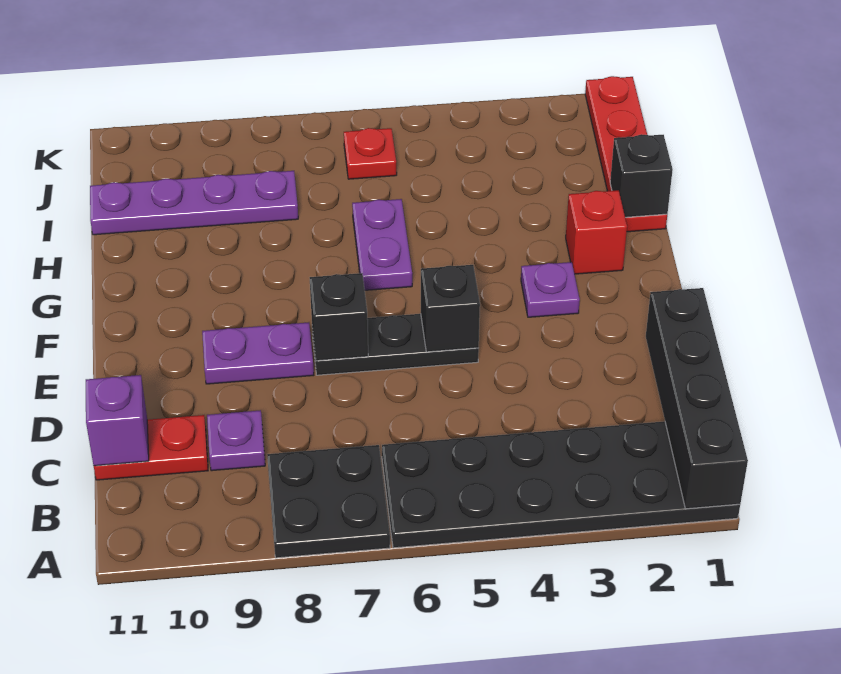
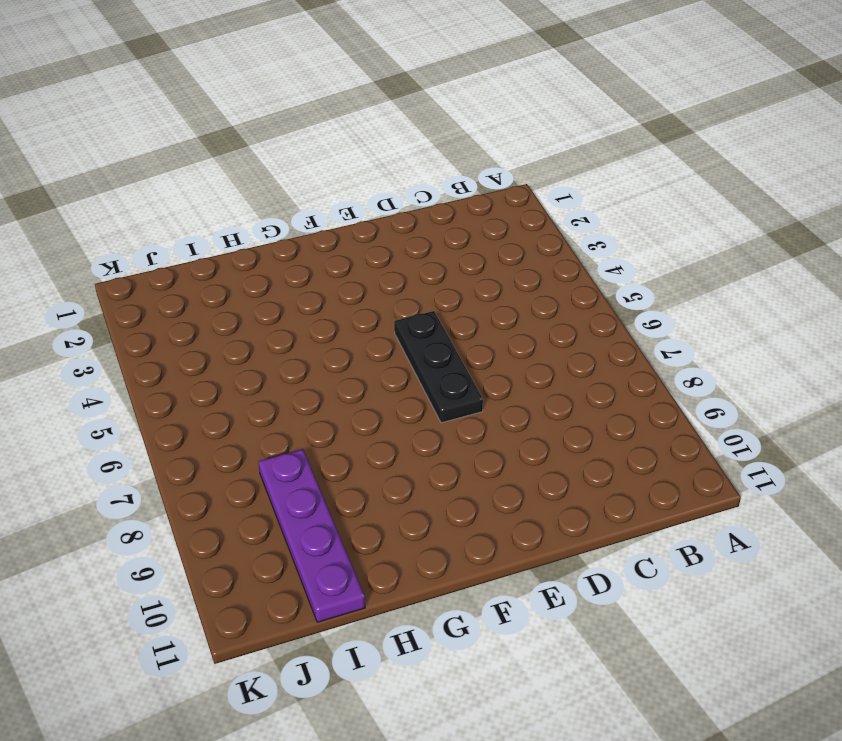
none -> black plate A1:B6 level 1
none -> black plate A7:B8 level 1
none -> purple plate C9 level 1

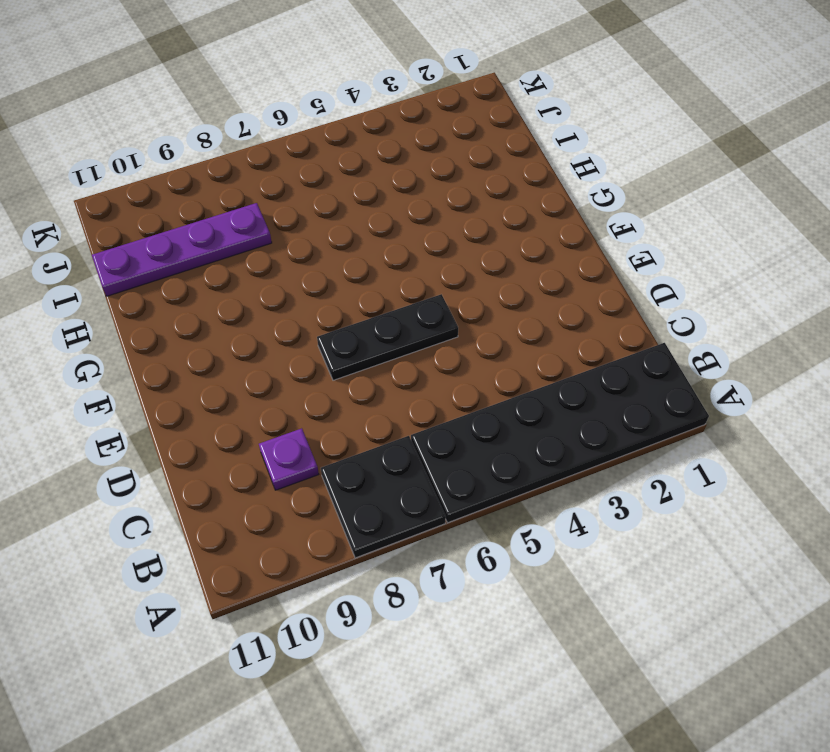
none -> red plate C10:C11 level 1
none -> purple plate E8:E9 level 1
none -> purple plate F3 level 1

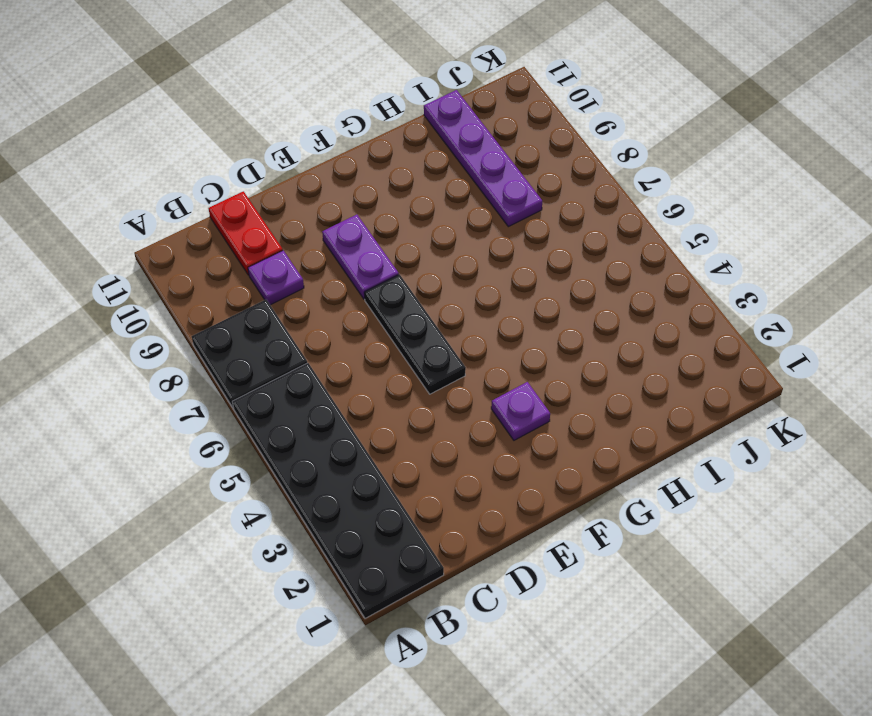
none -> red brick G2 level 1
none -> purple plate G6:H6 level 1
none -> red plate H1:K1 level 1

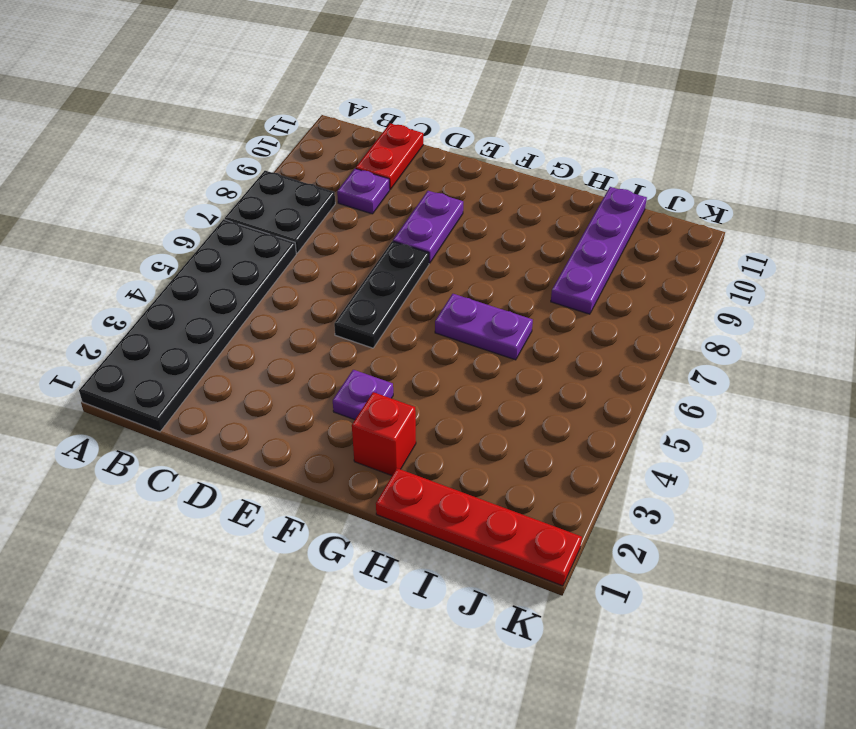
none -> red plate J6 level 1
none -> black brick A1:D1 level 2
none -> purple brick C11 level 2

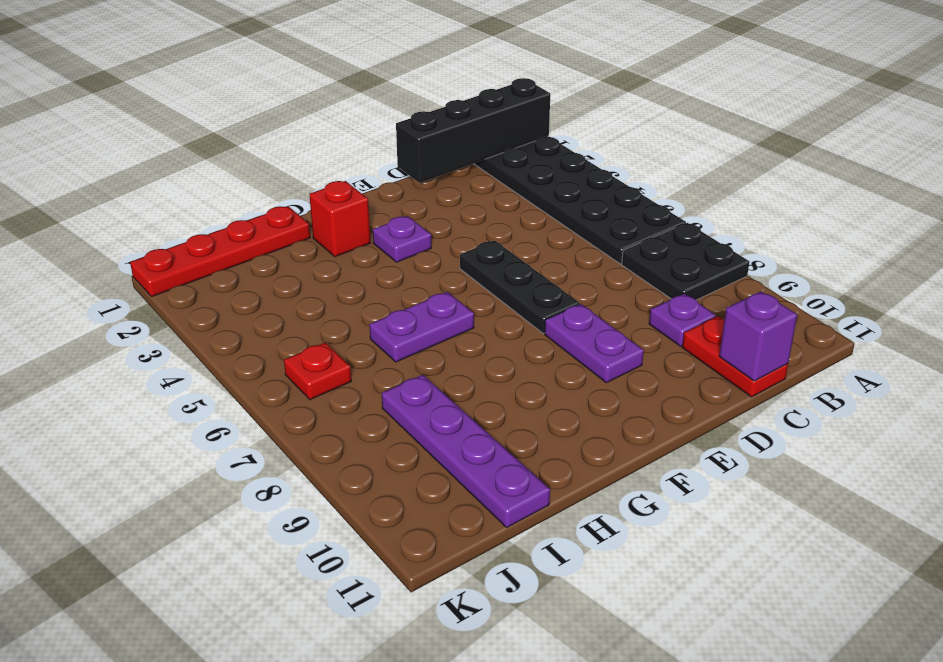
none -> black brick E5 level 2
none -> black brick E7 level 2
none -> black brick H1 level 2

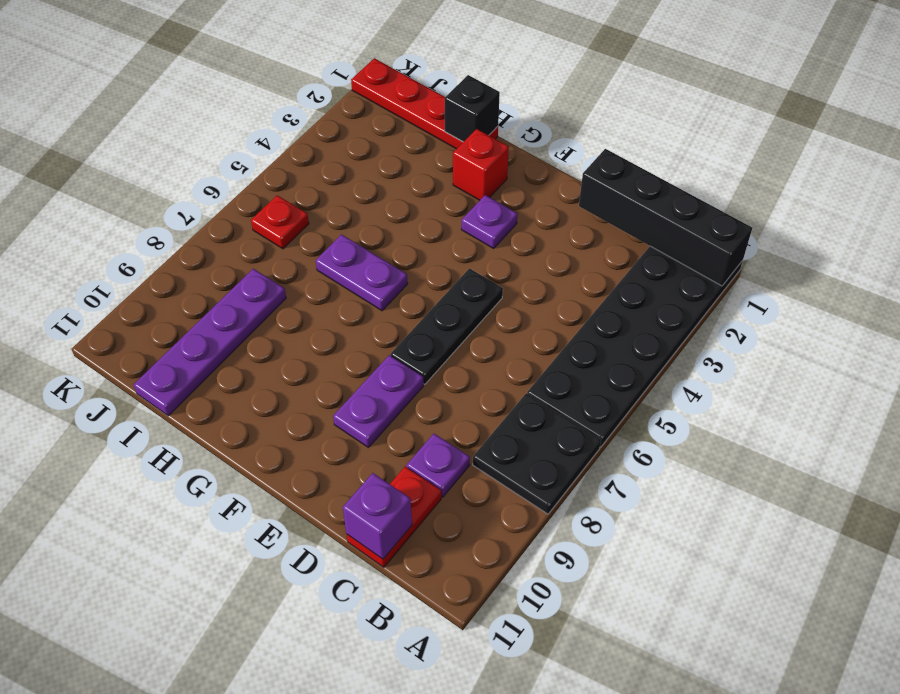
none -> black brick E5 level 2
none -> black brick E7 level 2

